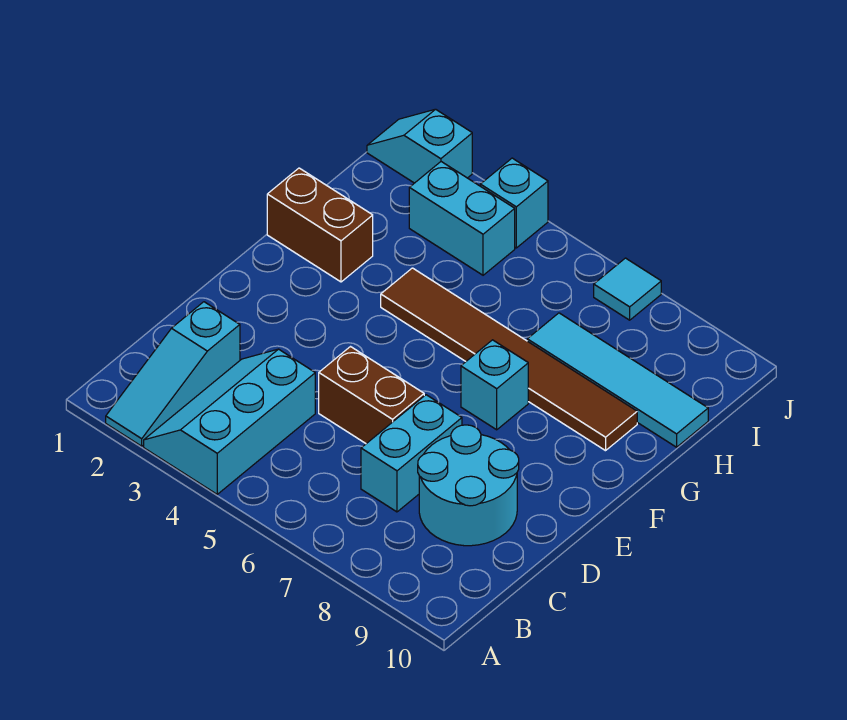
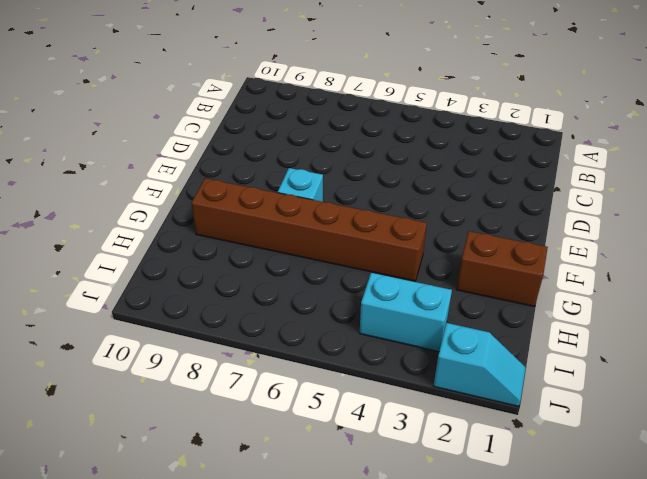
brown brick G4:G9 level 1 -> brown tile G4:G9 level 1
none -> cyan slope A2:C2 level 1 top C
none -> cyan slope A3:C4 level 1 top 4
none -> cyan brick C7:D7 level 1

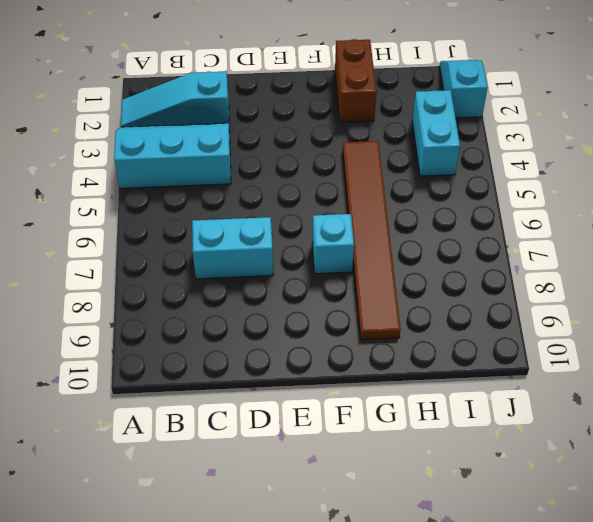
none -> cyan round brick C8:D9 level 1
none -> brown brick D5:D6 level 1
none -> cyan tile H7:H10 level 1

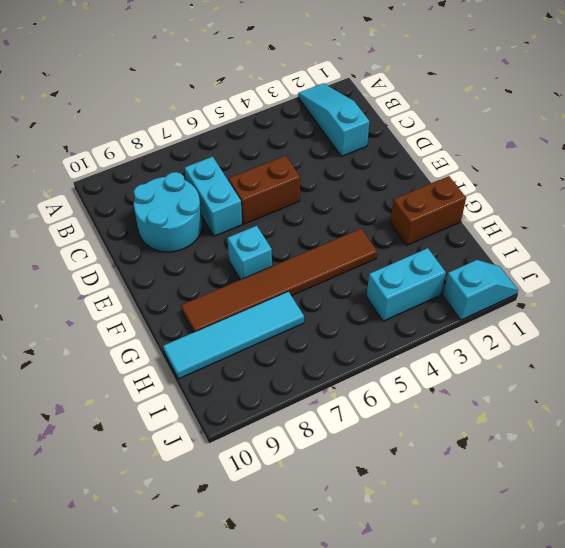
none -> cyan slope A3:C4 level 1 top 4
none -> cyan brick J4 level 1
none -> cyan tile J7 level 1

